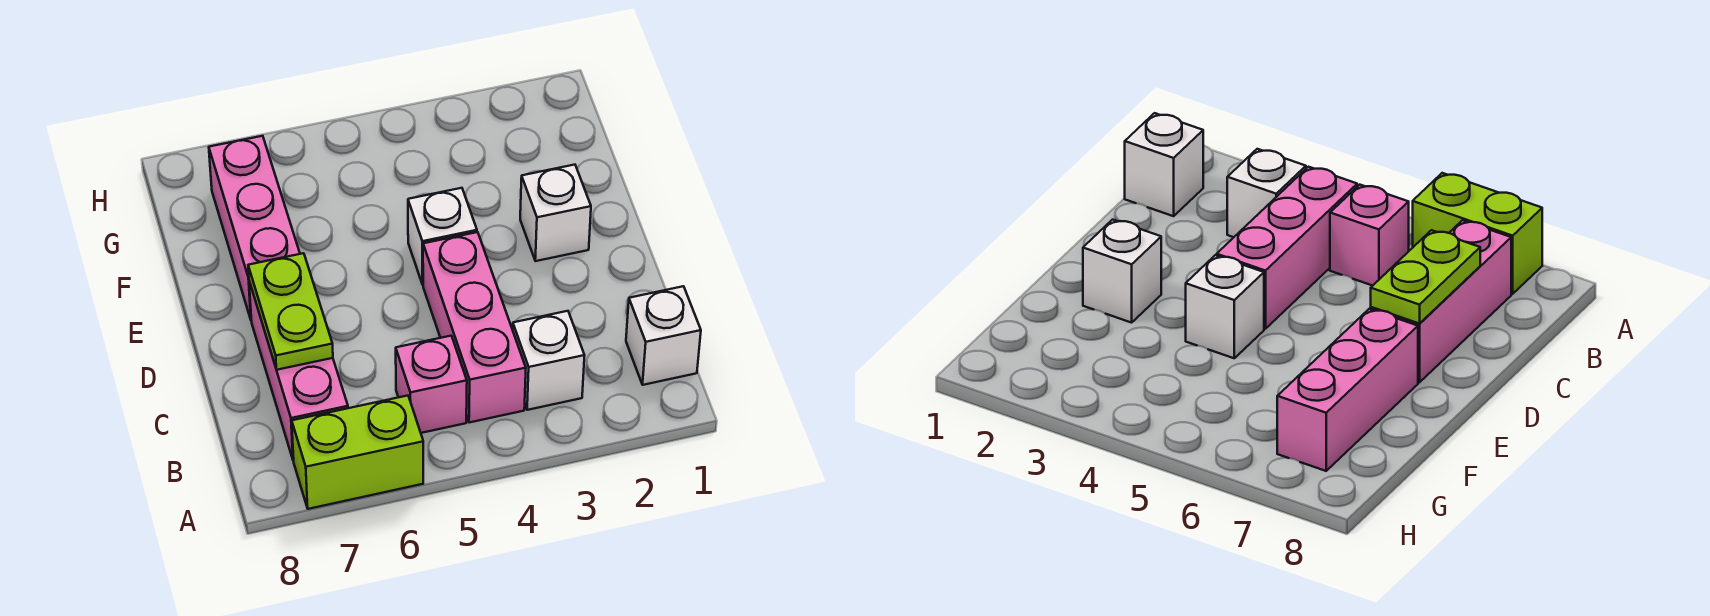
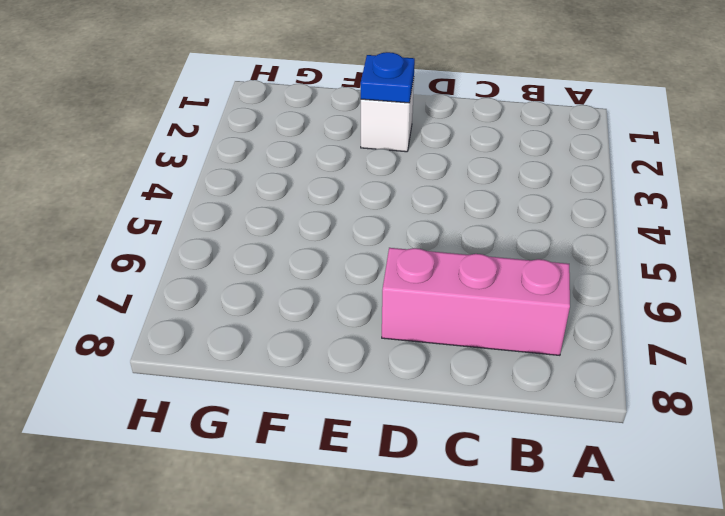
blue plate E2 level 2 -> none
none -> lime brick A6:A7 level 1
none -> white brick B1 level 1

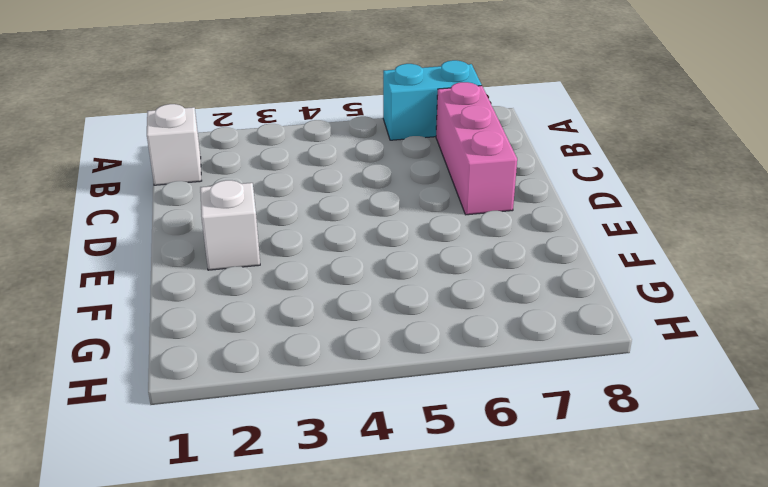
cyan brick A6:A7 level 1 -> lime brick A6:A7 level 1
none -> white brick B3 level 1
none -> pink brick B4:D4 level 1

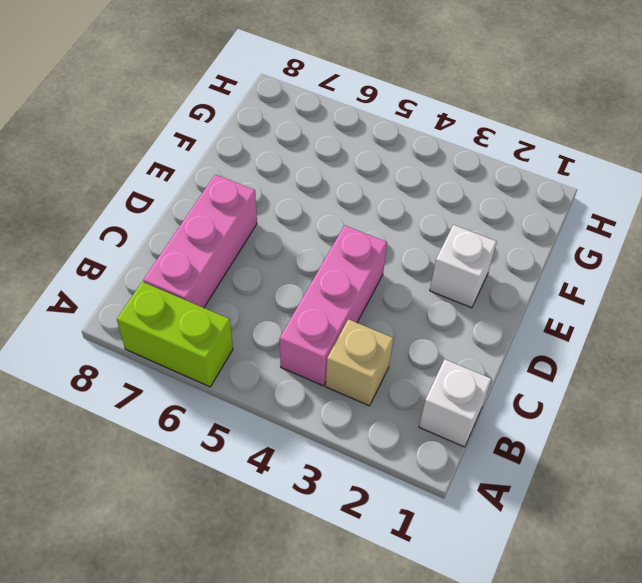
tan brick B3 level 1 -> white brick B3 level 1
none -> pink brick B5 level 1
none -> white brick E4 level 1

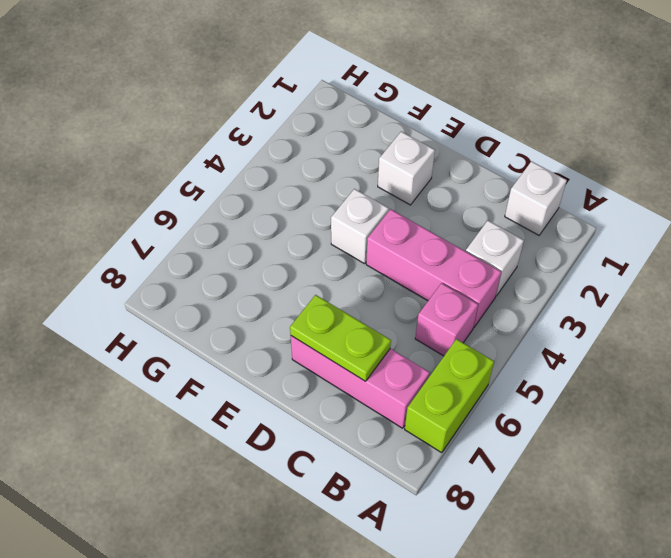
none -> pink brick E7:G7 level 1

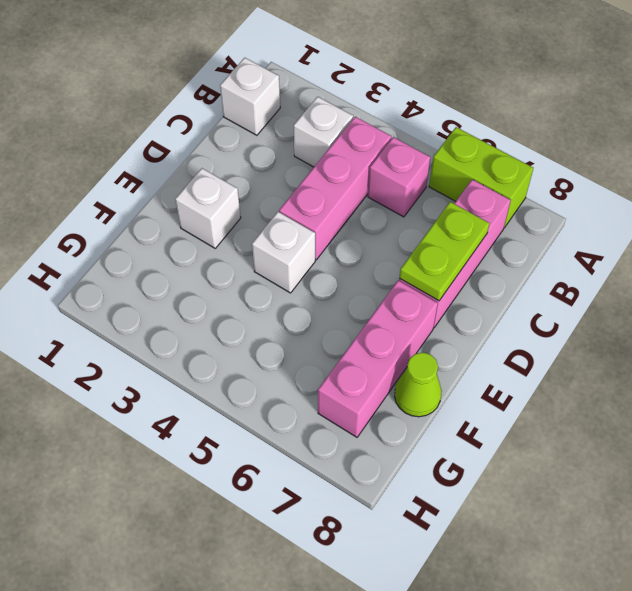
lime cone F8 level 1 -> none

